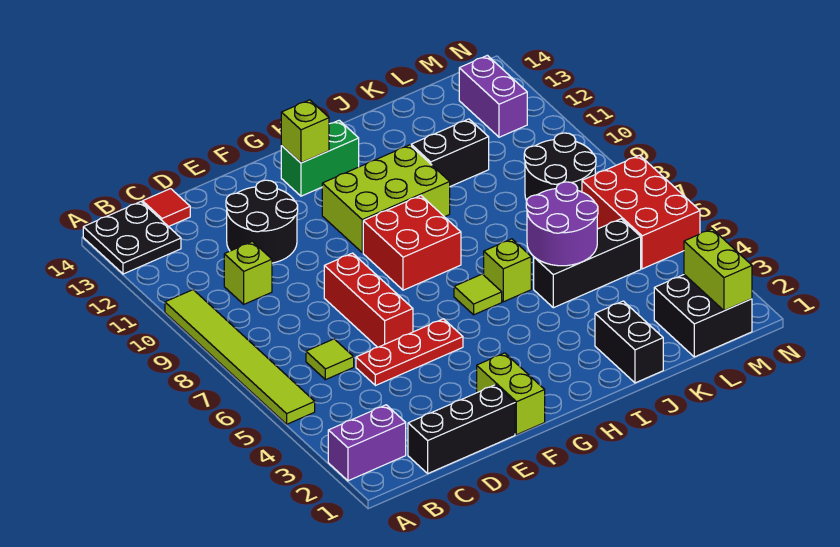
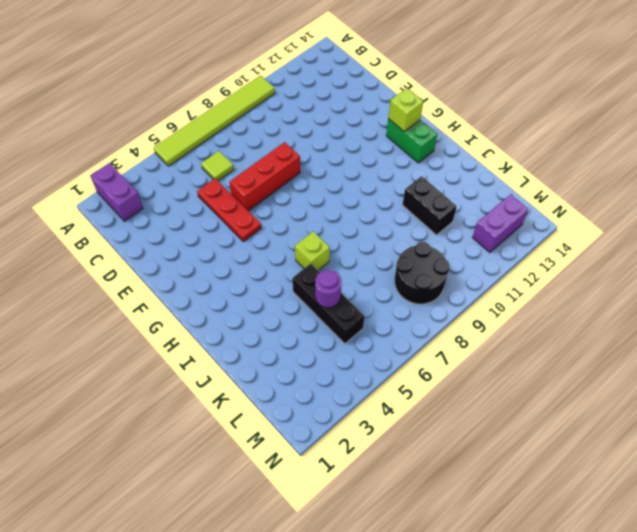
purple round brick K5 level 2 -> purple round brick J5:K6 level 2
none -> black plate A13:B14 level 1
none -> black brick C1:E1 level 1
none -> lime brick C10 level 1

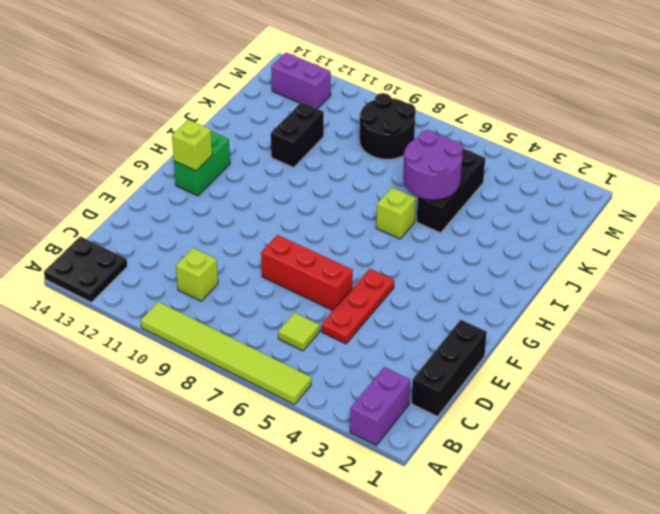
none -> red tile C14 level 1
none -> black round brick D11:E12 level 1
none -> lime brick F1:F2 level 1

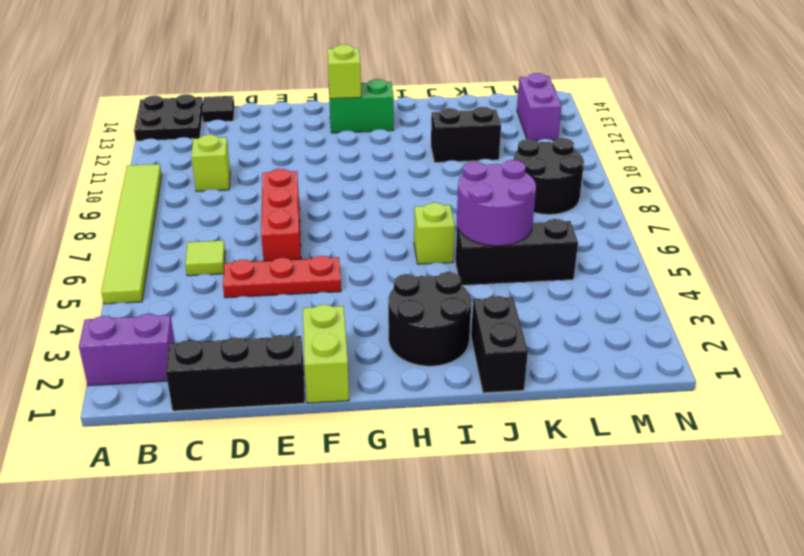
black tile C14 level 1 -> red tile C14 level 1
black round brick H2:I3 level 1 -> black round brick D11:E12 level 1
none -> red brick G8:H9 level 1
none -> lime brick G10:I11 level 1
none -> lime tile H6 level 1

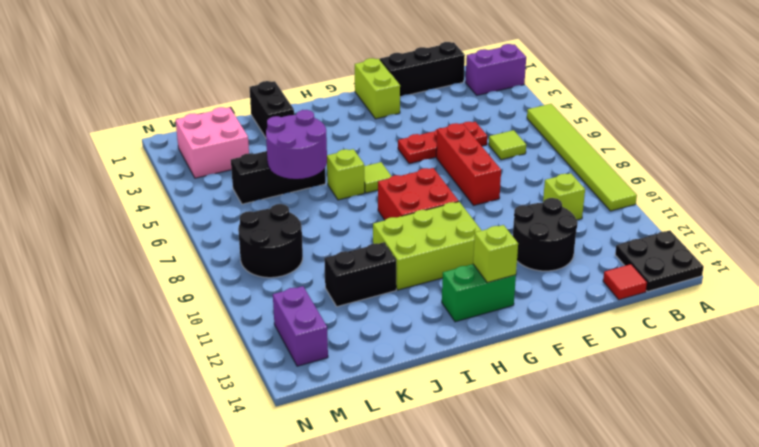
pink brick L2:M3 level 1 -> black brick L1:M2 level 1
none -> red brick M5:N7 level 1
none -> lime brick M1:M2 level 2

